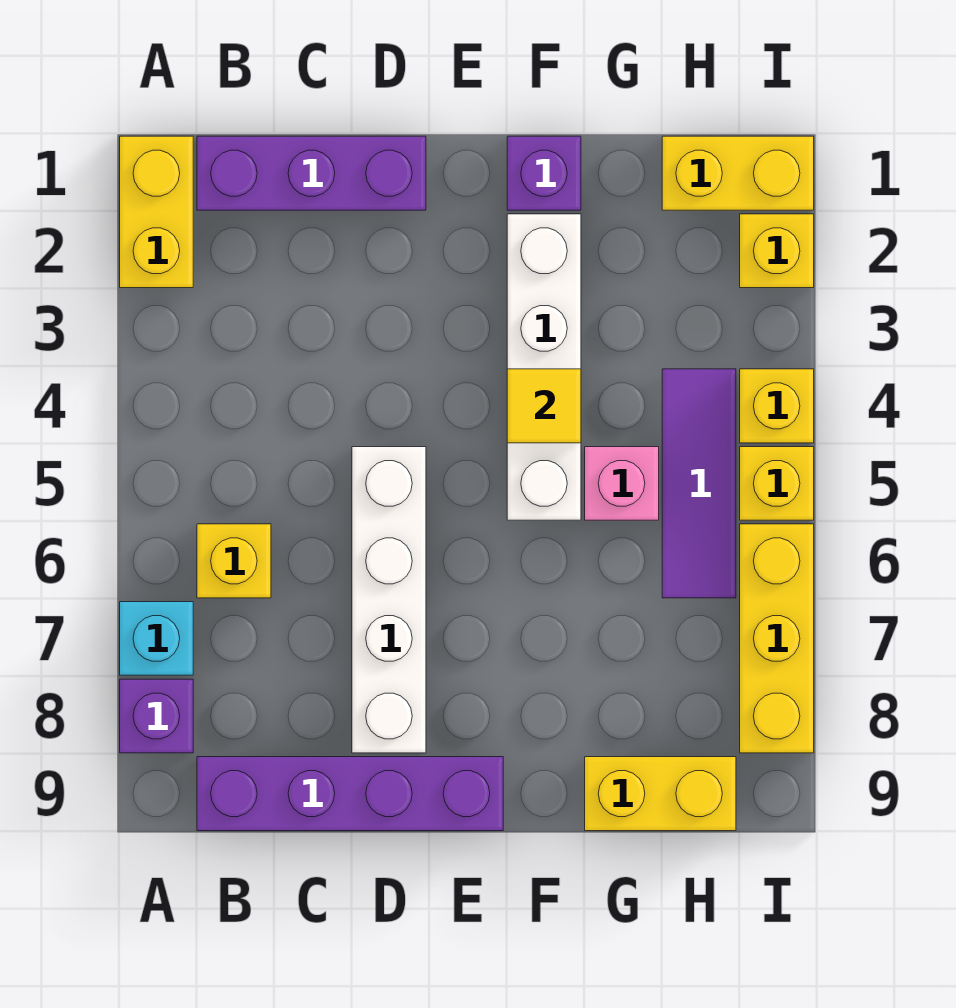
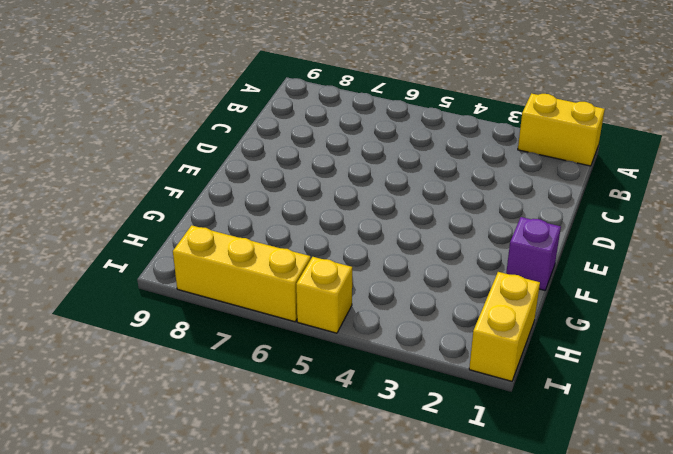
none -> cyan brick A7 level 1
none -> purple brick A8 level 1
none -> purple brick B1:D1 level 1

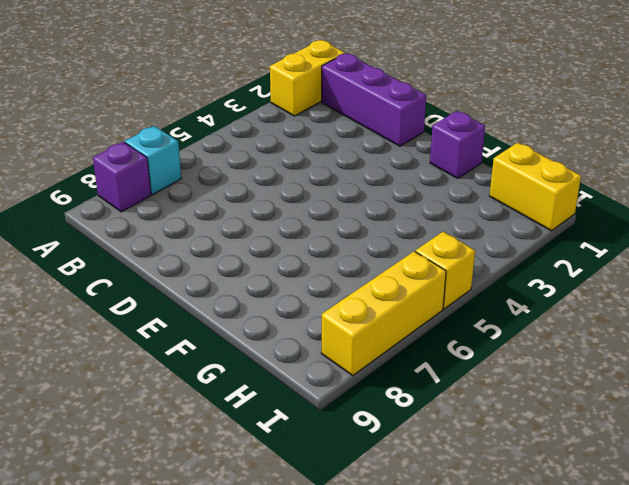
none -> yellow brick B6 level 1
none -> purple brick B9:E9 level 1
none -> white brick D5:D8 level 1

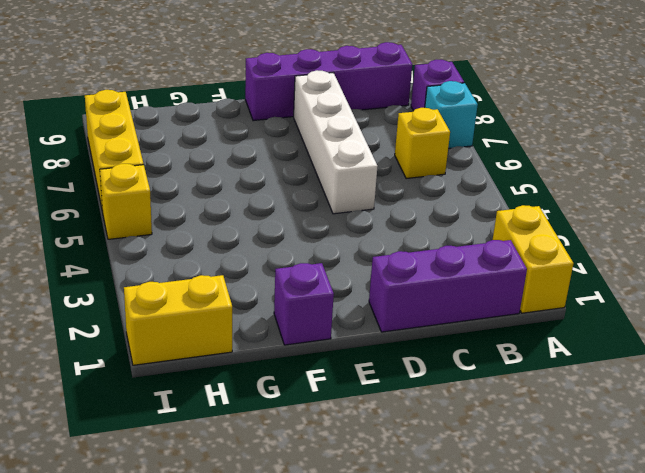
none -> white brick F2:F5 level 1
none -> pink brick G5 level 1
none -> yellow brick G9:H9 level 1

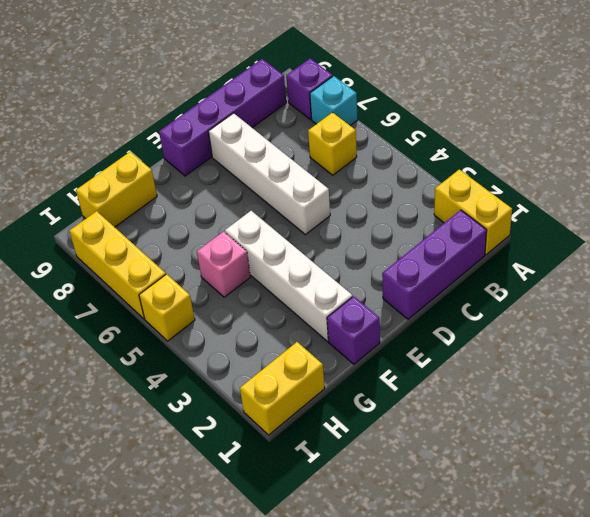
none -> purple tile H4:H6 level 1
none -> yellow brick I2 level 1
none -> yellow brick I4 level 1

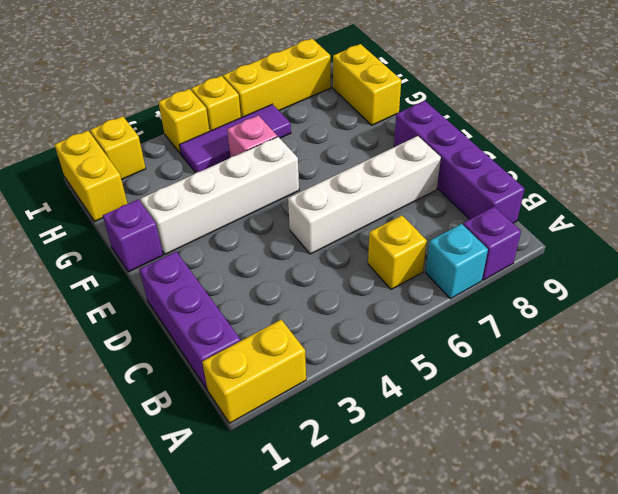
none -> yellow tile F4 level 2

